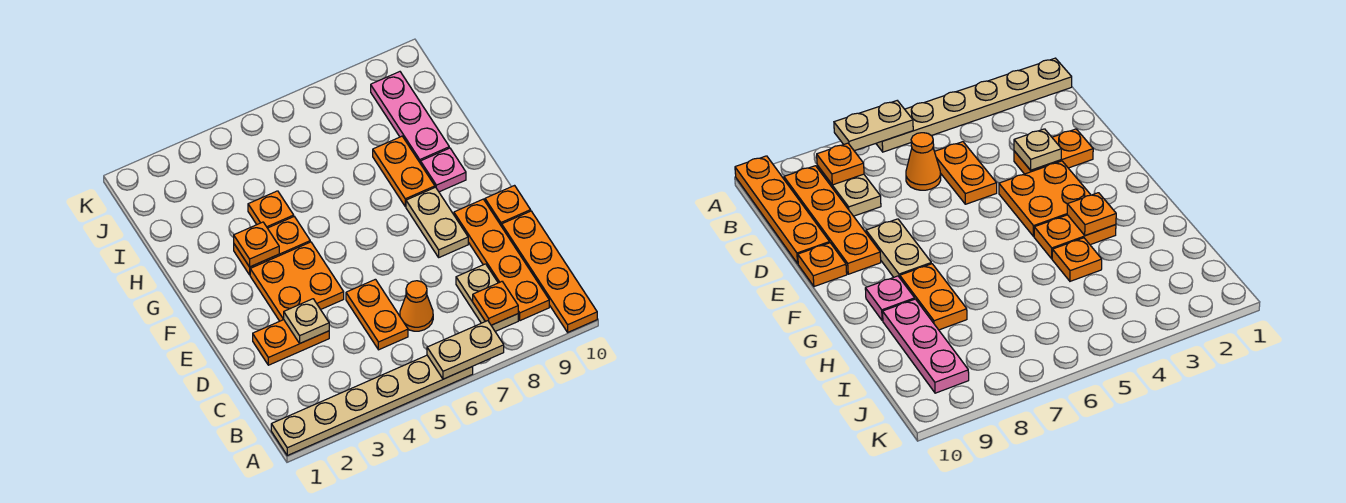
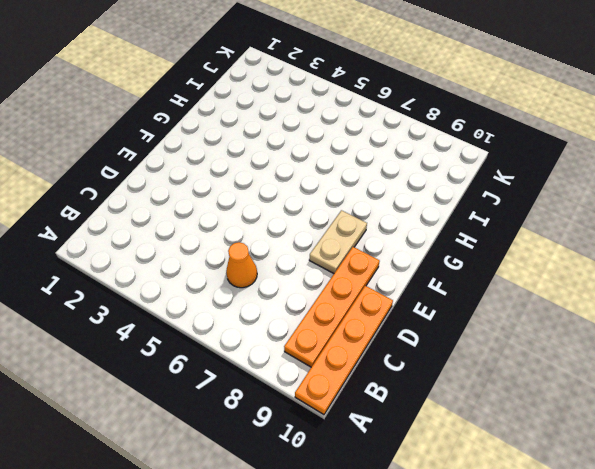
none -> tan plate A1:A6 level 1
none -> tan plate B8:C8 level 1
none -> orange plate C5:D5 level 1

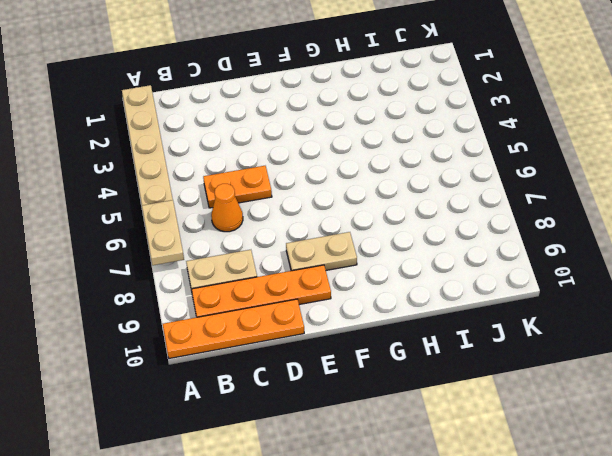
none -> orange plate D2:D3 level 1
none -> orange plate E3:F4 level 1
none -> orange plate E10 level 1

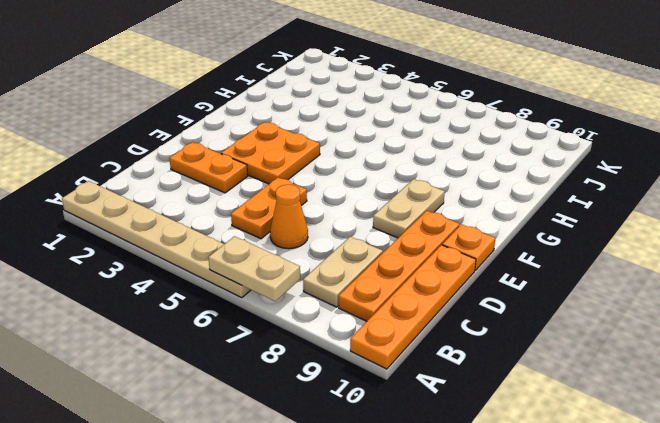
none -> orange plate G3:G4 level 1
none -> orange plate G8:H8 level 1
none -> pink plate G9 level 1

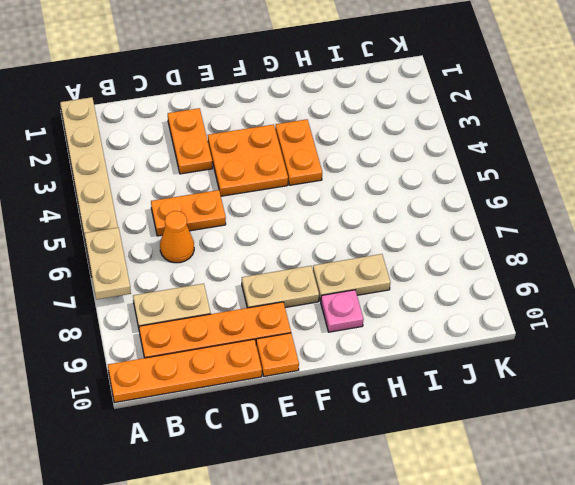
tan plate G8:H8 level 1 -> orange plate G8:H8 level 1
none -> orange plate H4 level 1
none -> pink plate H9:J9 level 1
none -> orange plate B8 level 2

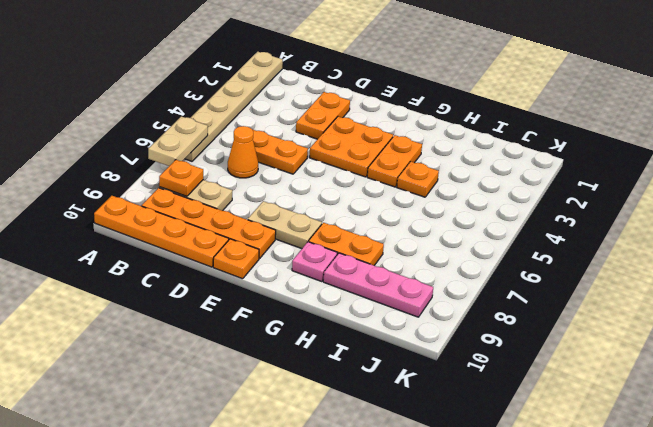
none -> tan plate D3 level 2
none -> orange plate G3 level 2

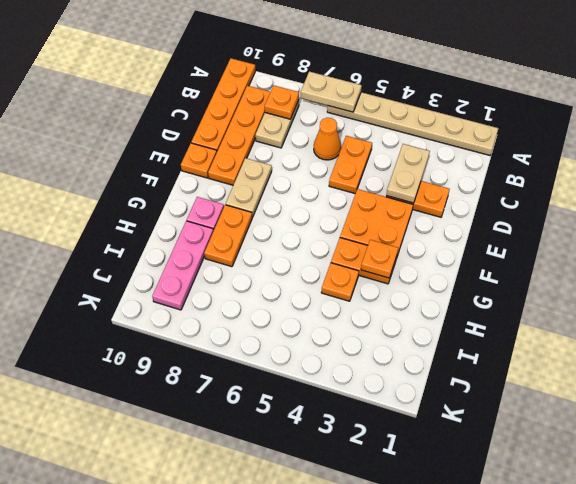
tan plate C3:D3 level 2 -> tan plate D3 level 2

